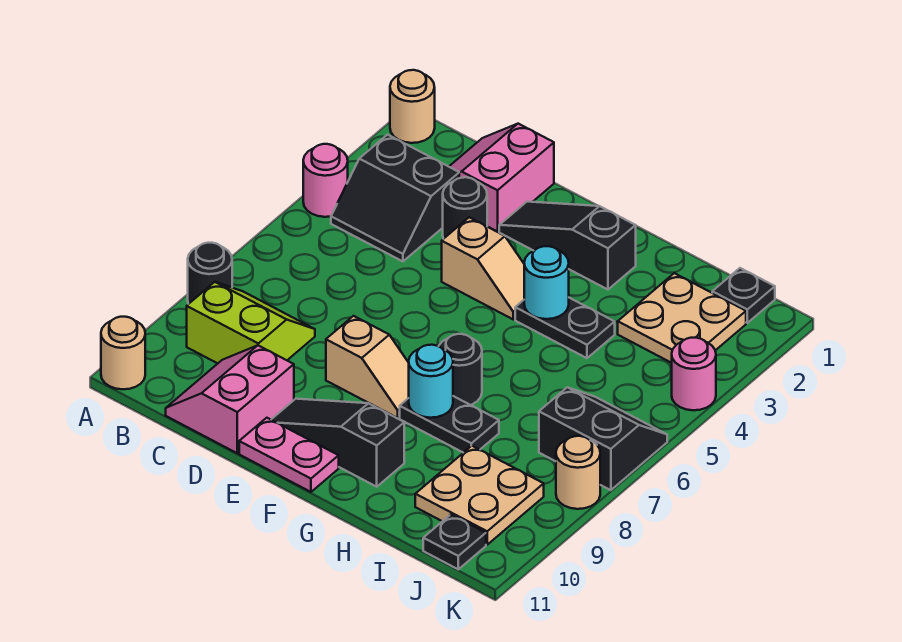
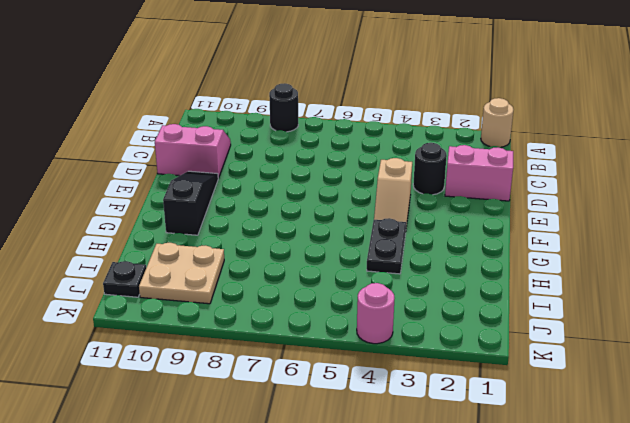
none -> pink round brick A4 level 1
none -> tan round brick A11 level 1
none -> black slope B3:C4 level 1 top 3

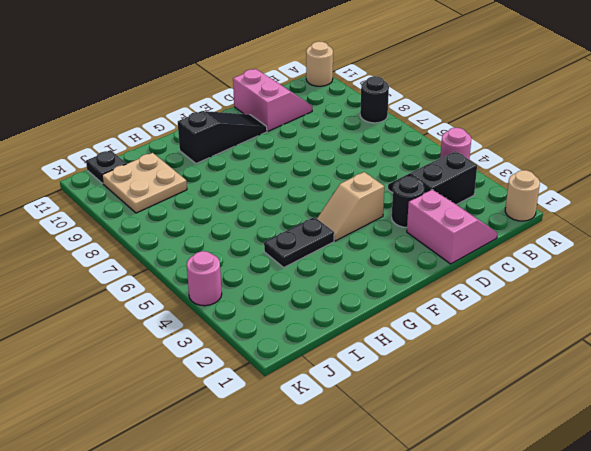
none -> lime slope B8:C9 level 1 top 9
none -> black slope E2:G2 level 1 top G
none -> tan slope E8:F8 level 1 top E

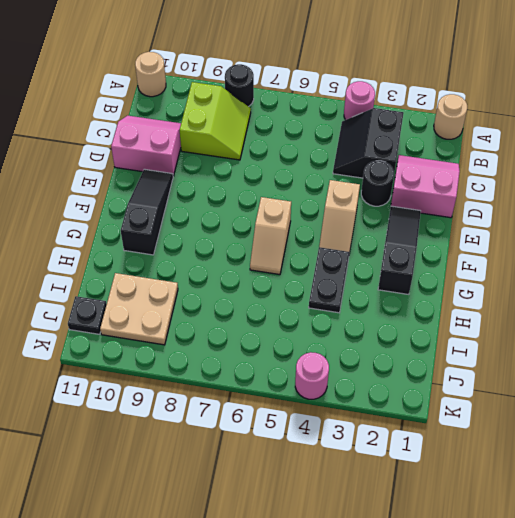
tan slope F6:G6 level 1 top F -> tan slope E8:F8 level 1 top E
none -> pink plate E11:F11 level 1
none -> black round brick G7 level 1
none -> black plate G8:H8 level 1

